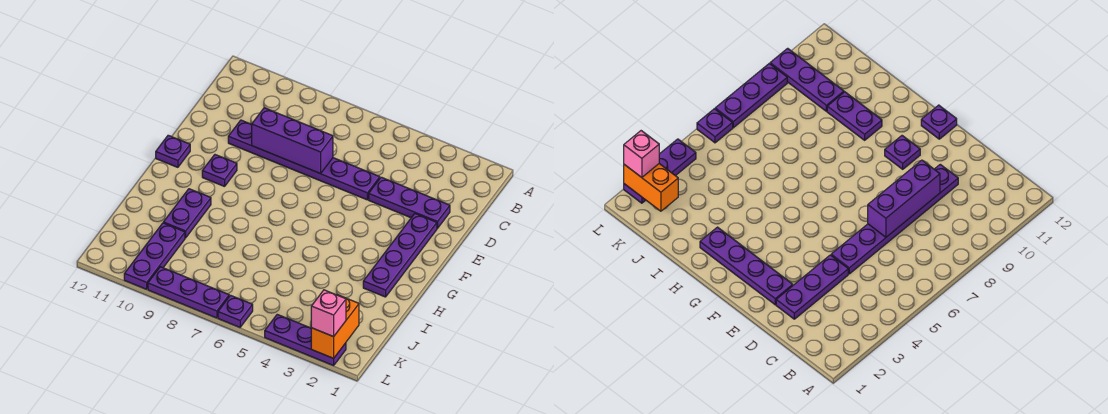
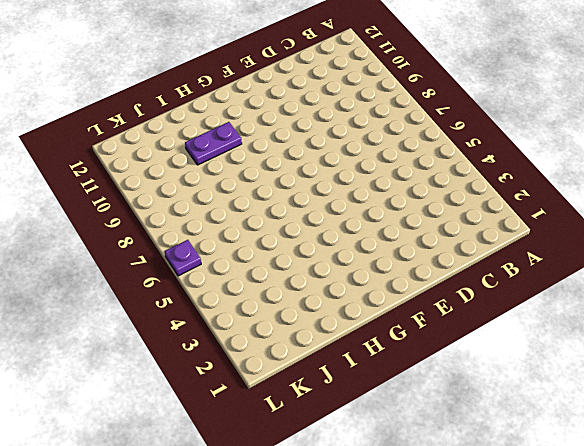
none -> purple plate D2:D4 level 1
none -> purple plate D5:D10 level 1
none -> purple plate E2:H2 level 1

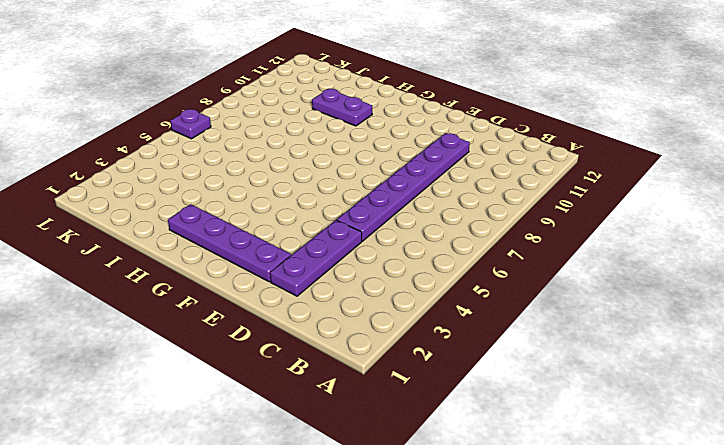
none -> purple plate F10 level 1
none -> purple plate F12 level 1
none -> purple plate J10:L10 level 1

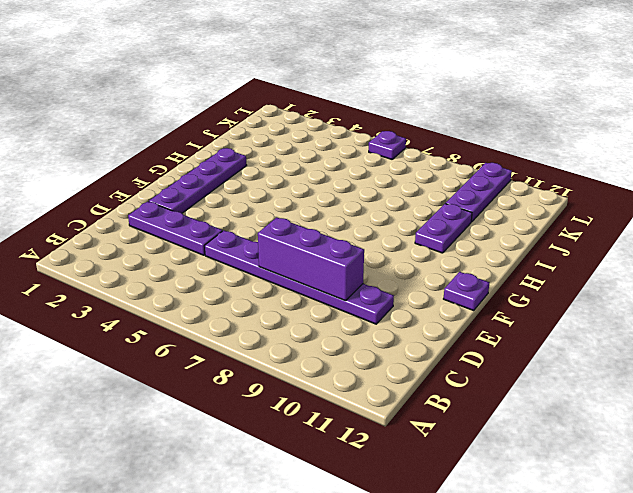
none -> purple plate F10 level 1
none -> purple plate L2:L4 level 1
none -> purple plate L7:L9 level 1

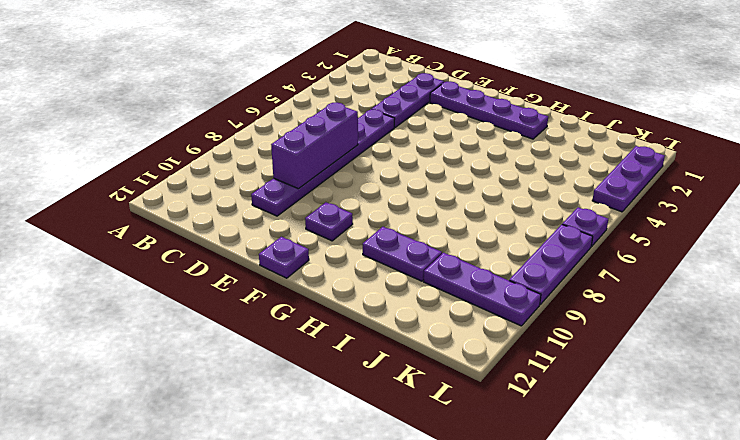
none -> orange brick K2:L2 level 2
none -> pink brick L2 level 3

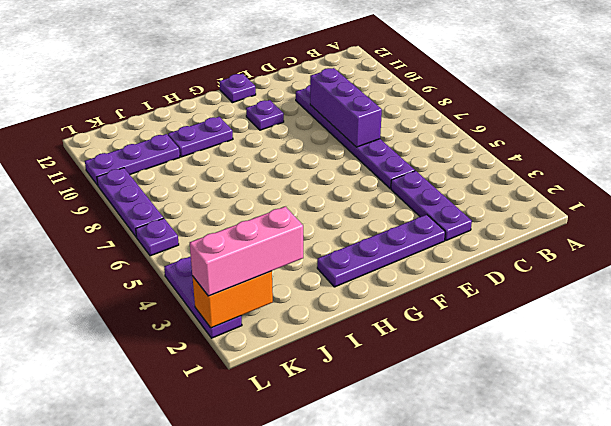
pink brick J2:L2 level 3 -> pink brick L2 level 3

